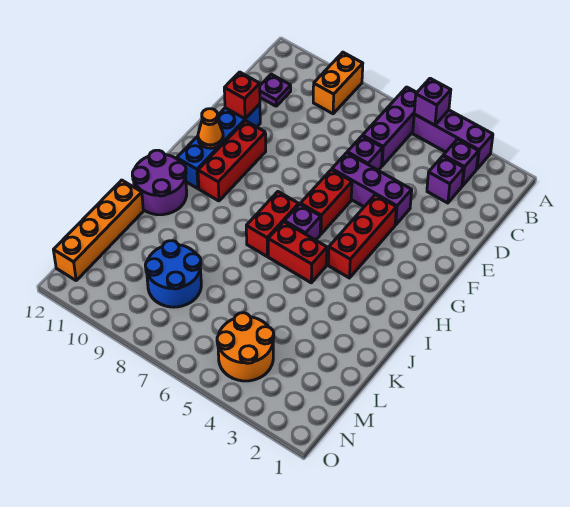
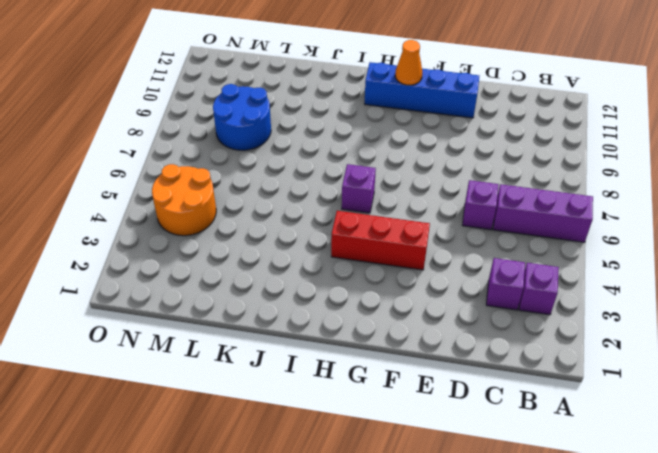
none -> purple brick A3:A5 level 1
none -> orange brick A9:B9 level 1
none -> purple plate C11 level 1

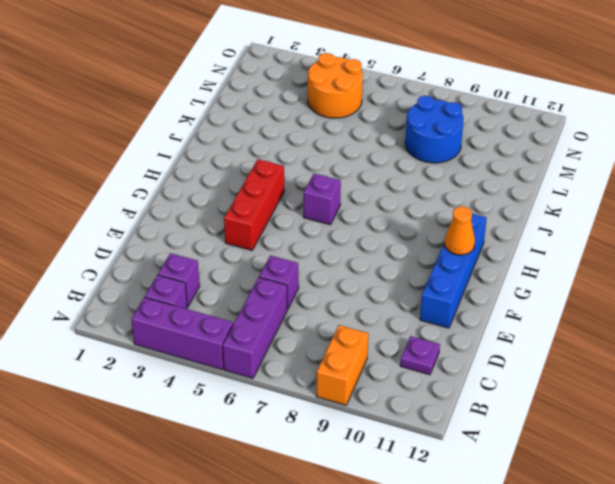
none -> purple brick E4:E6 level 1
none -> red brick F6:G6 level 1
none -> red brick F10:H10 level 1

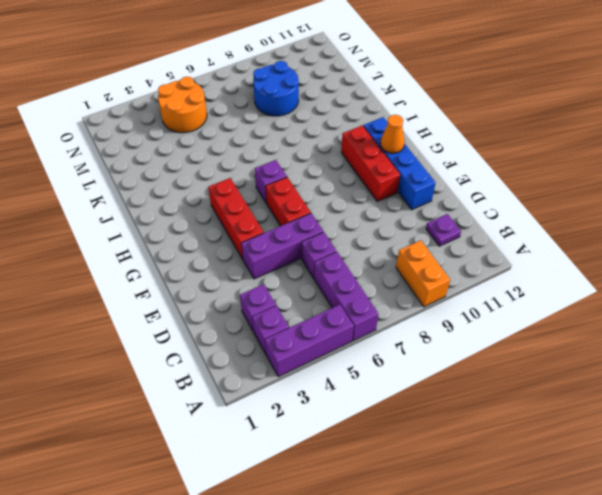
none -> red brick H7:I7 level 1
none -> red brick I5:I6 level 1
none -> purple round brick I11:J12 level 1

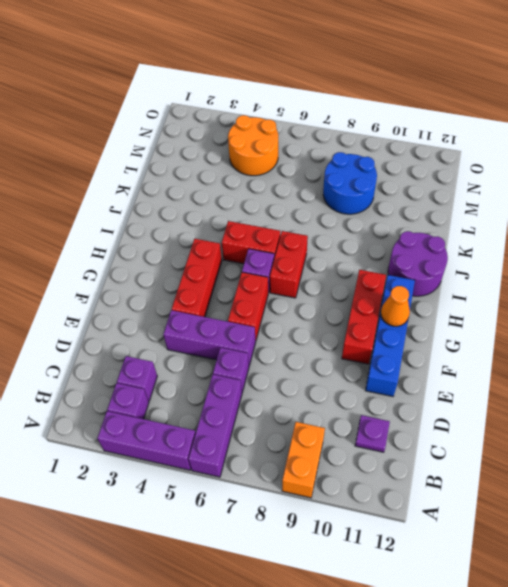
none -> orange brick K12:N12 level 1
none -> purple brick A5 level 2
none -> red brick E11 level 2

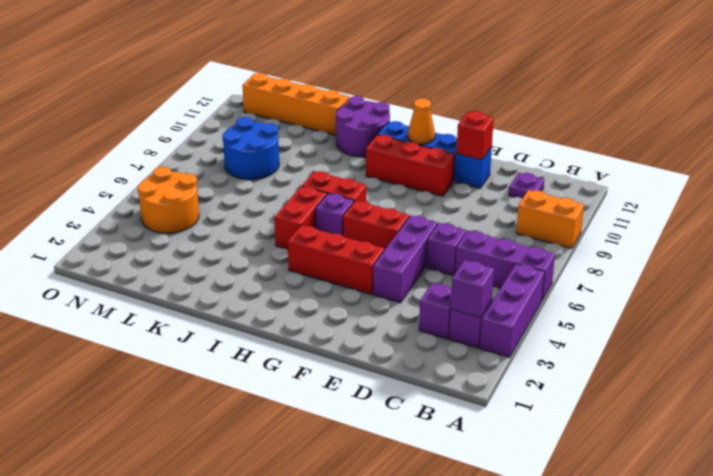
purple brick B3 level 2 -> purple brick A5 level 2

